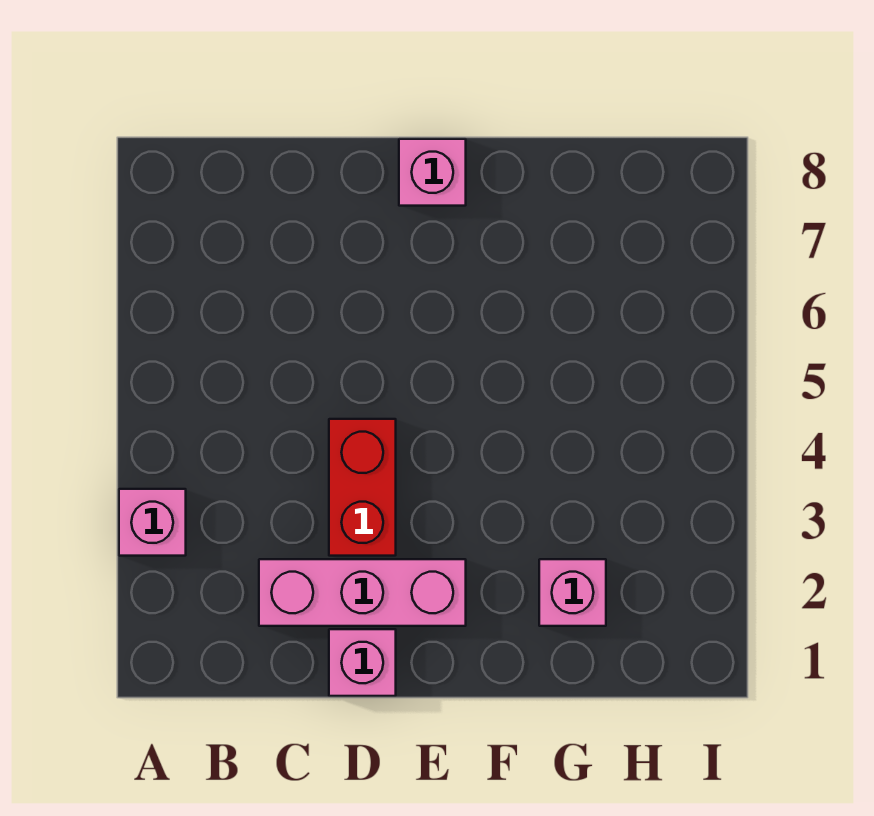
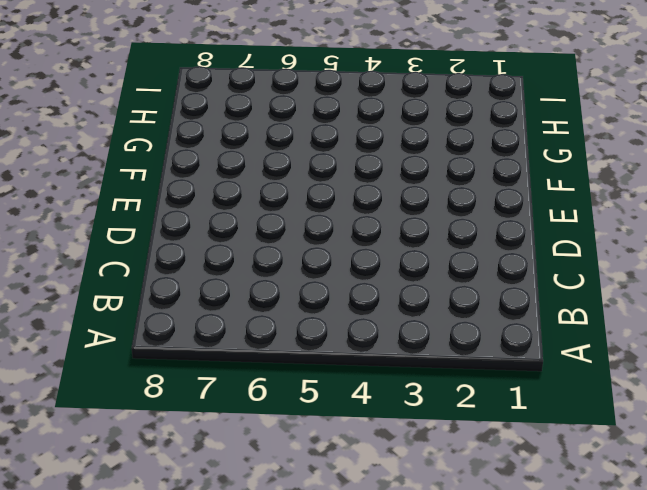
none -> pink brick A3 level 1
none -> pink brick C2:E2 level 1

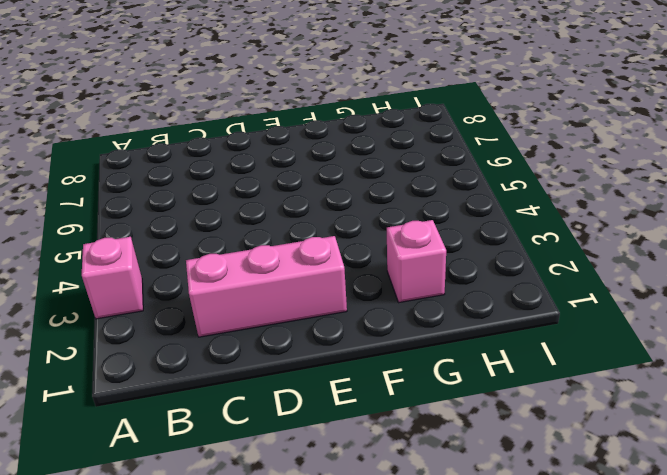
none -> pink brick D1 level 1
none -> red brick D3:D4 level 1

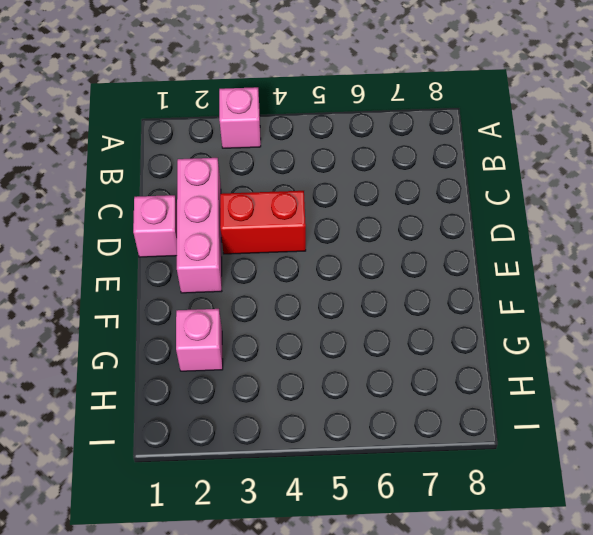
none -> pink brick E8 level 1

